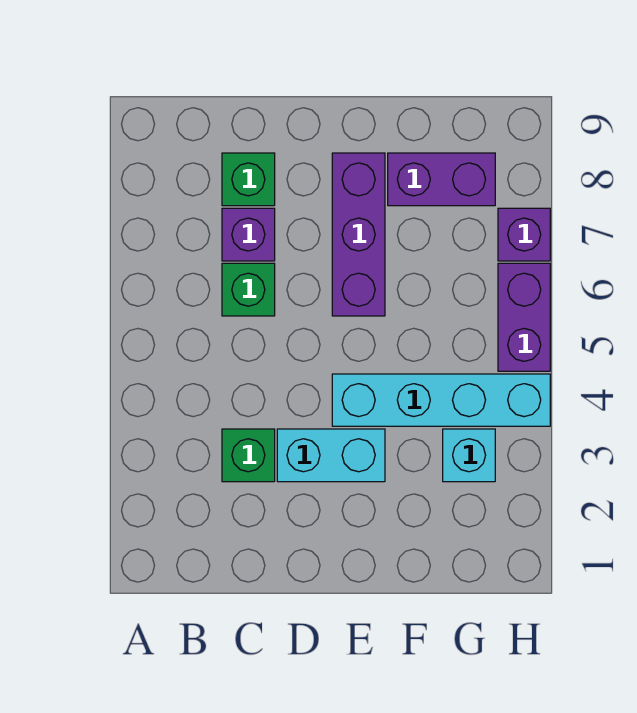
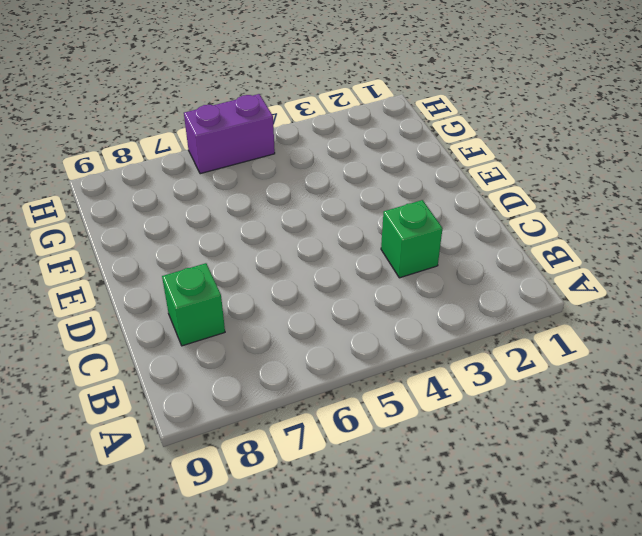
none -> green brick C6 level 1
none -> purple brick C7 level 1

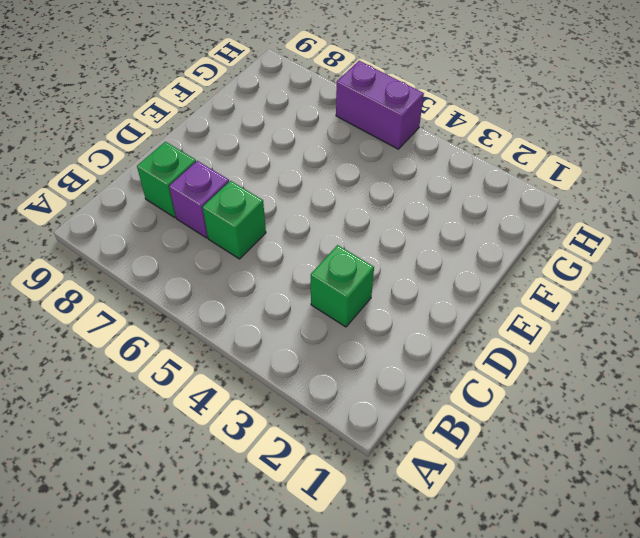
none -> cyan brick D3:E3 level 1
none -> cyan brick E4:H4 level 1

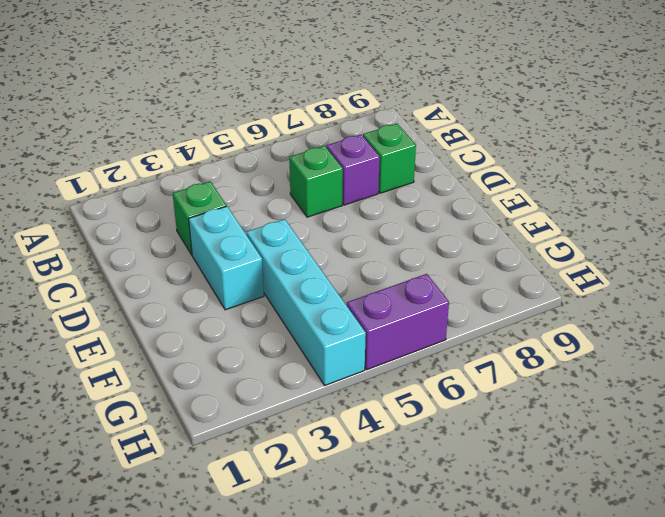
none -> purple brick E6:E8 level 1
none -> purple brick F8:G8 level 1

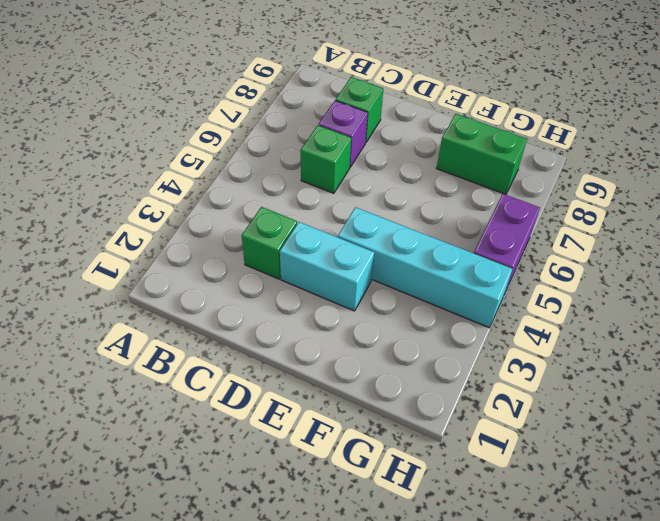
green brick F8:G8 level 1 -> purple brick F8:G8 level 1
none -> purple brick E6:E8 level 1
none -> cyan brick G3 level 1

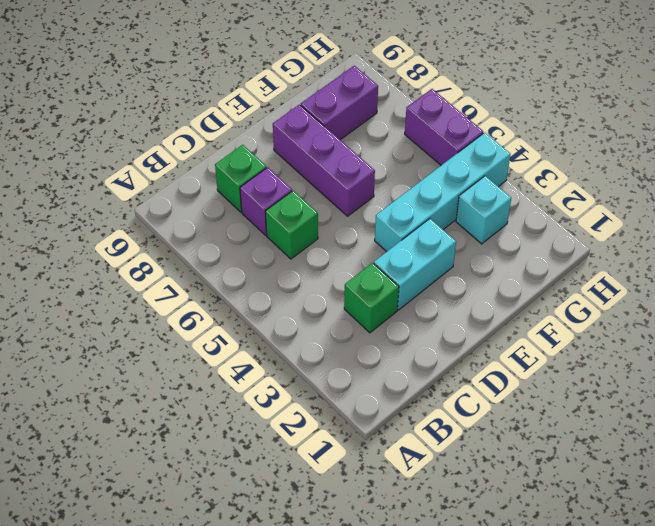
none -> purple brick H7 level 1

